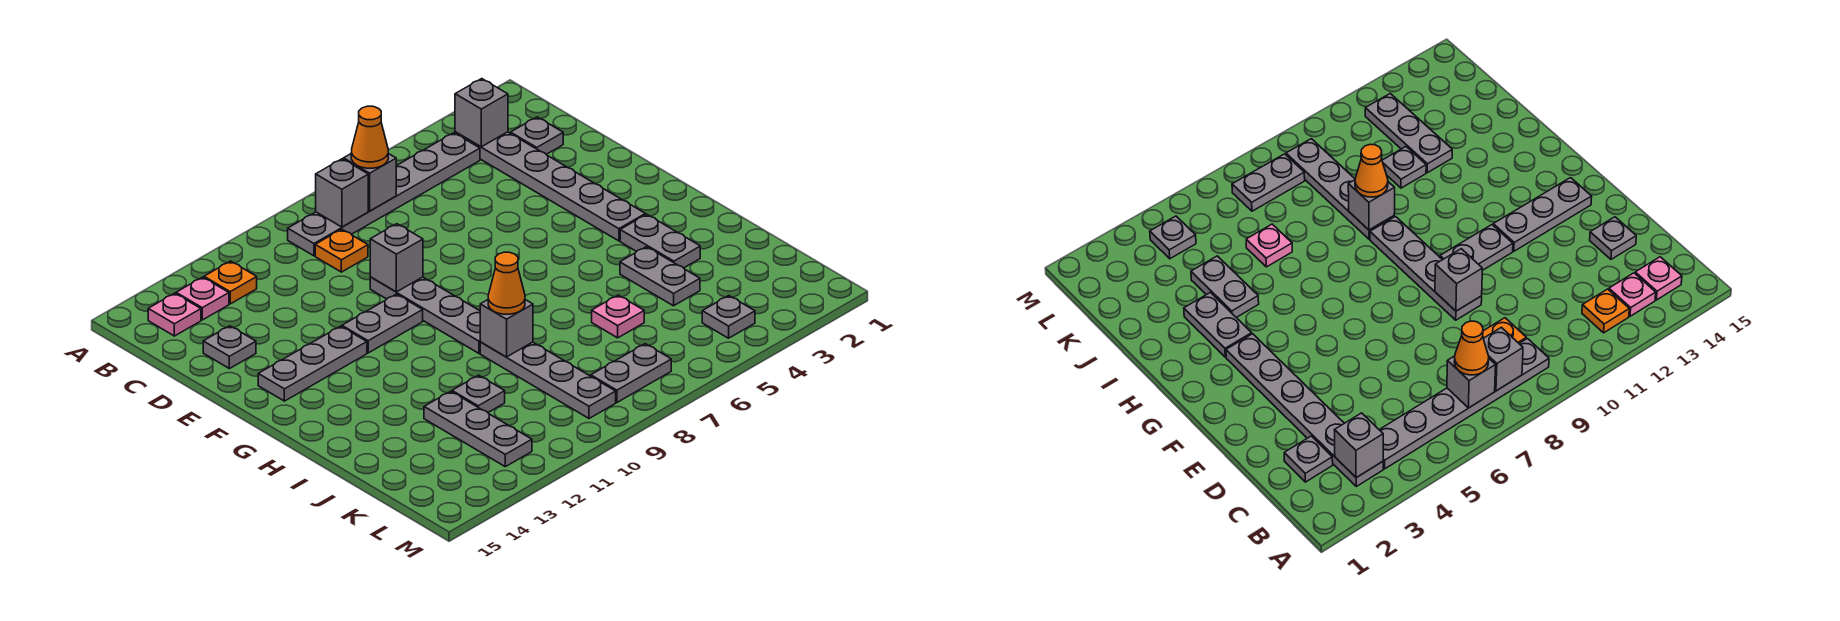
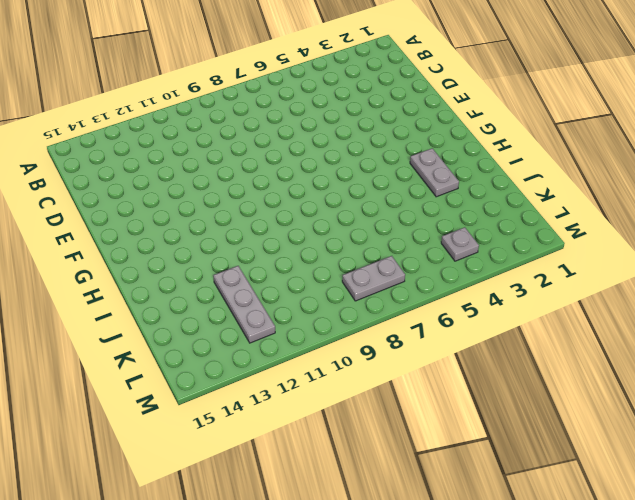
none -> grey plate B3:G3 level 1
none -> grey plate B4:B9 level 1
none -> orange plate B12 level 1

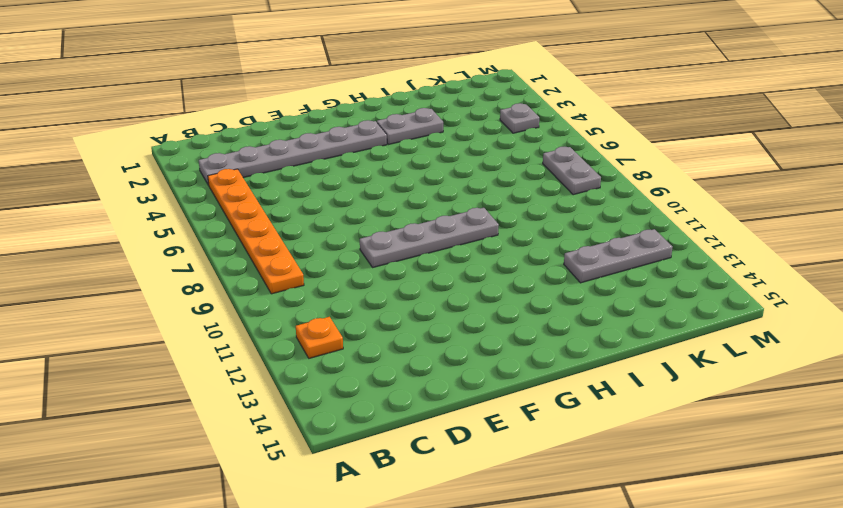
orange plate B4:B9 level 1 -> grey plate B4:B9 level 1
none -> pink plate B13 level 1
none -> pink plate B14 level 1
none -> grey plate C2 level 1

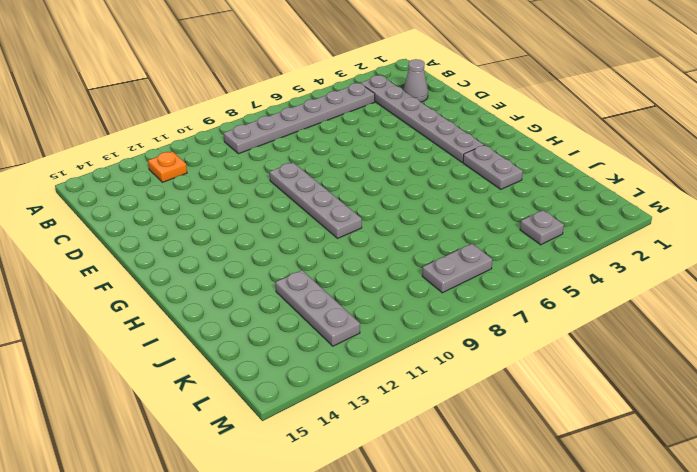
grey cone C2 level 1 -> grey plate C2 level 1
none -> pink plate B13 level 1
none -> pink plate B14 level 1
none -> orange plate C9 level 1

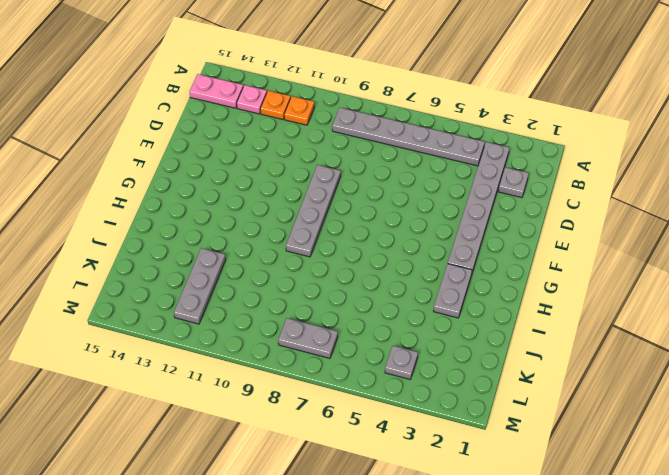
orange plate B11 level 1 -> orange plate C9 level 1
pink plate B14:B15 level 1 -> pink plate B14 level 1
none -> grey plate D14 level 1
none -> grey plate F10:F11 level 1
none -> grey plate F12:F14 level 1

